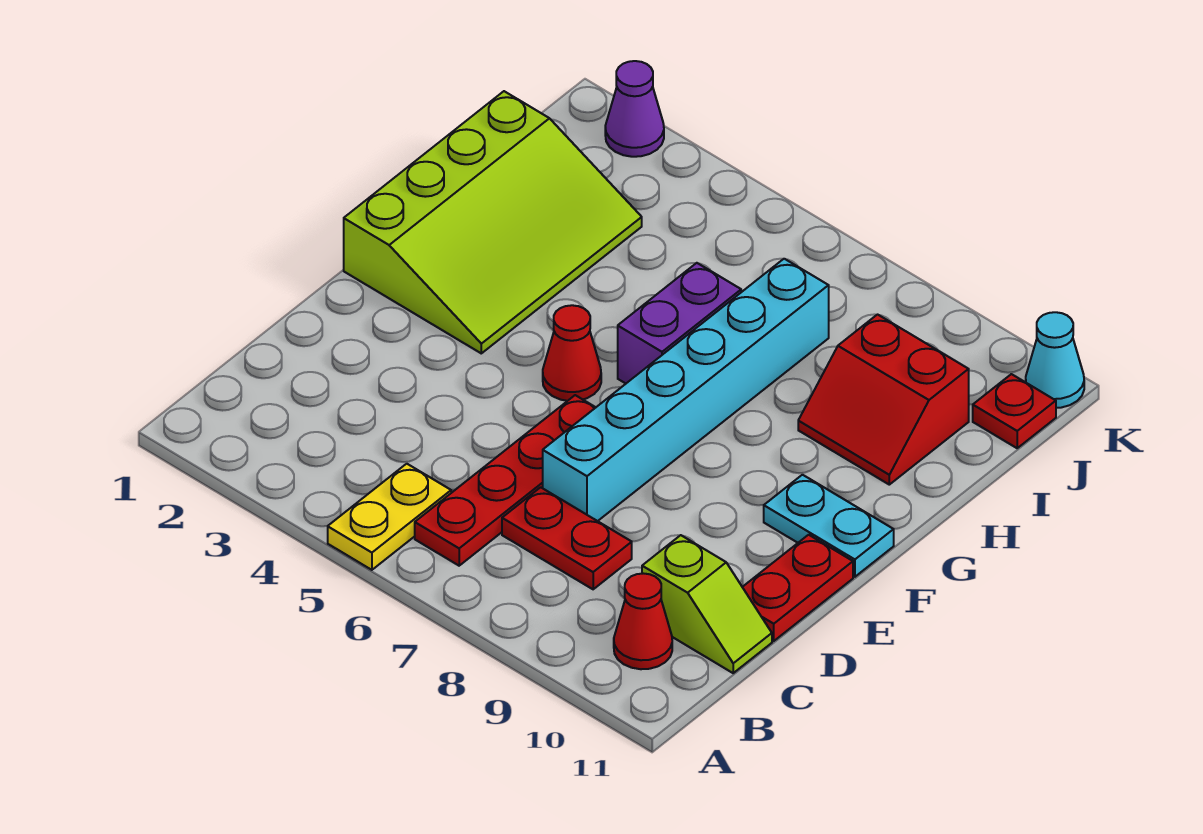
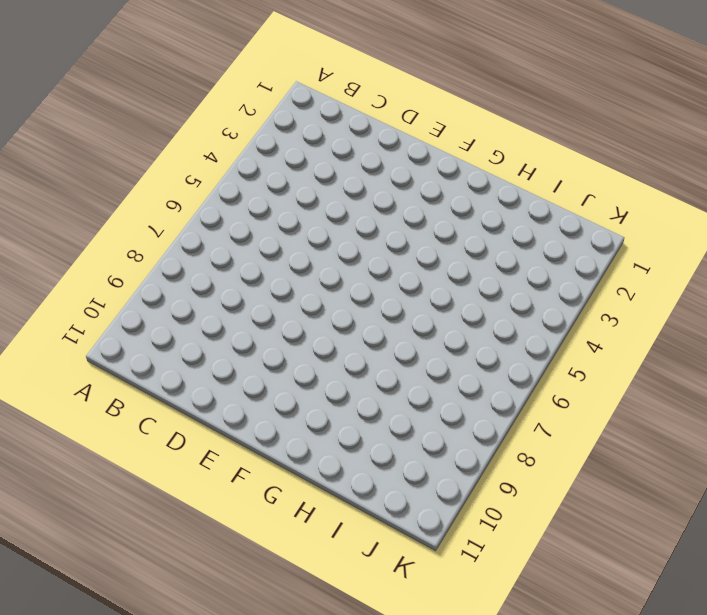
none -> yellow plate A5:B5 level 1
none -> red plate B6:E6 level 1
none -> red cone B10 level 1

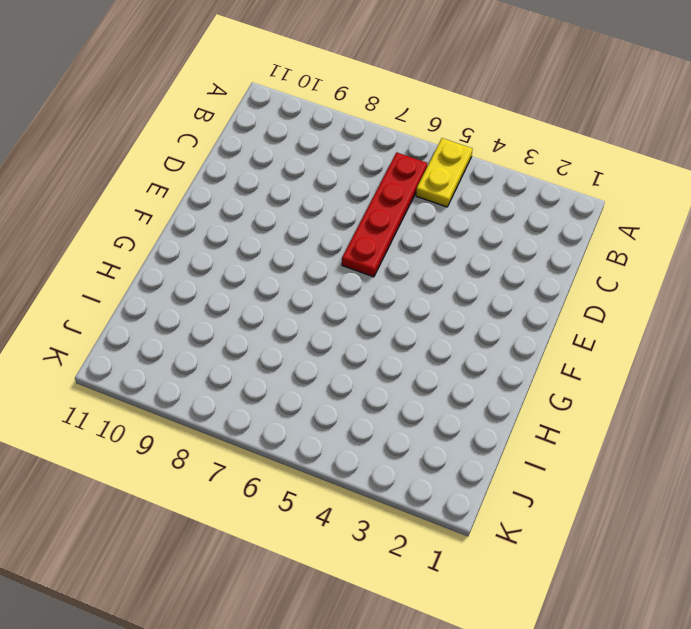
none -> red cone B10 level 1
none -> red plate C7:C8 level 1
none -> lime slope C10:C11 level 1 top 10

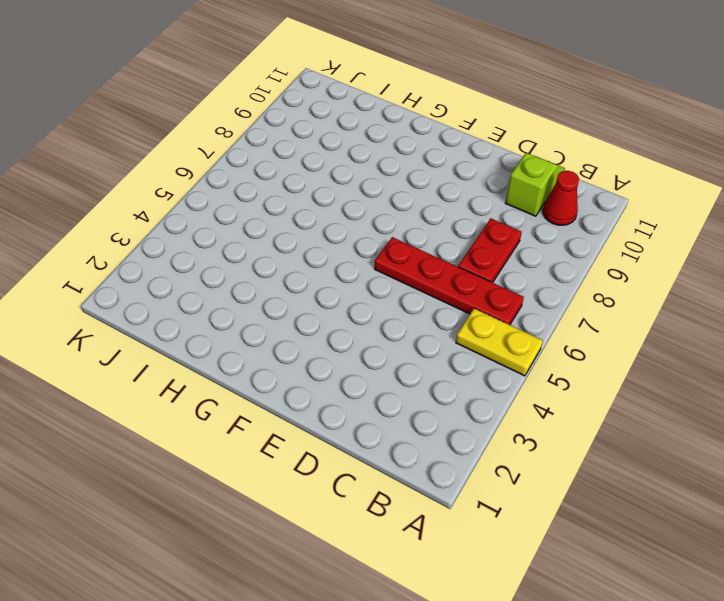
none -> cyan brick D7:I7 level 1
none -> red plate D11:E11 level 1
none -> lime slope F1:I3 level 1 top 1

